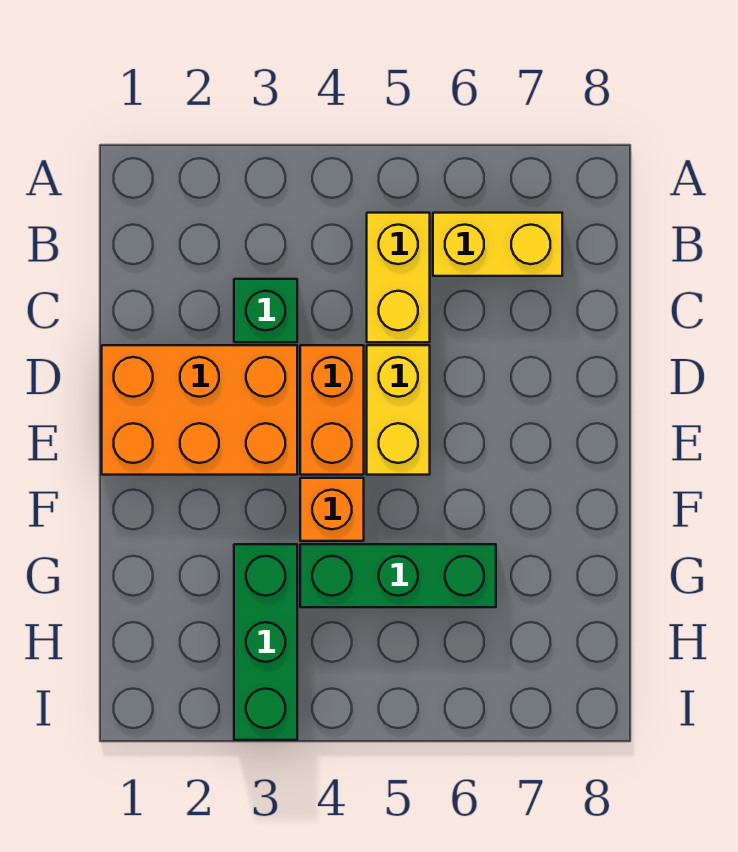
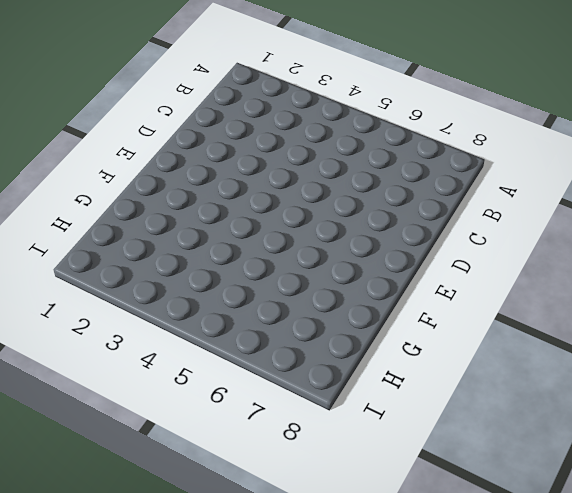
none -> yellow brick B5:C5 level 1
none -> yellow brick B6:B7 level 1

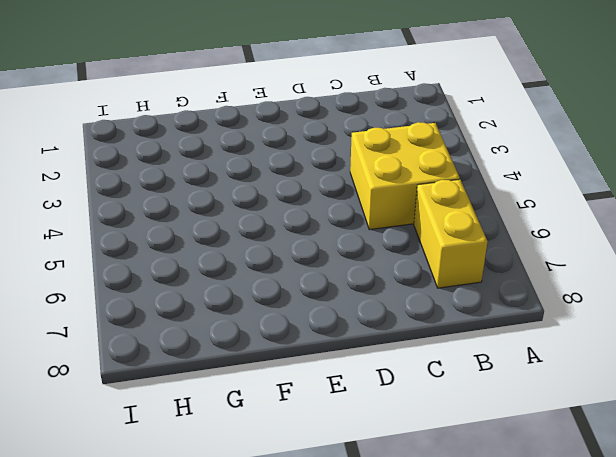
yellow brick B4:C5 level 1 -> yellow brick B5:C5 level 1
none -> green brick C3 level 1
none -> orange brick D1:E3 level 1

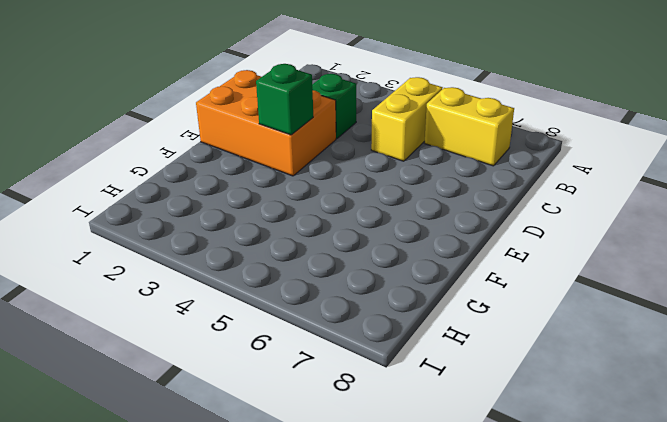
green brick E3 level 2 -> none
none -> orange brick D4:E4 level 1
none -> yellow brick D5:E5 level 1

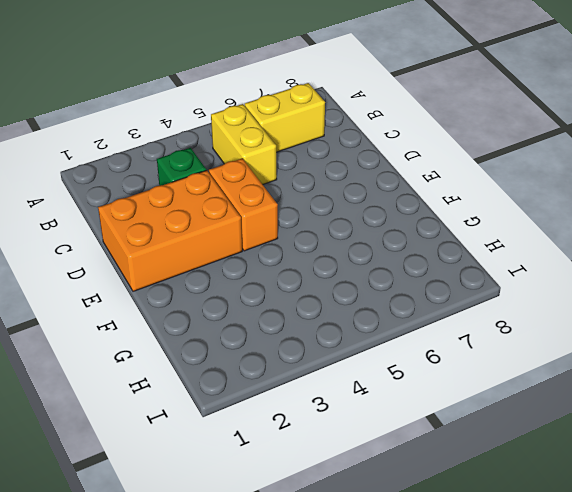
none -> yellow brick D5:E5 level 1
none -> orange brick F4 level 1

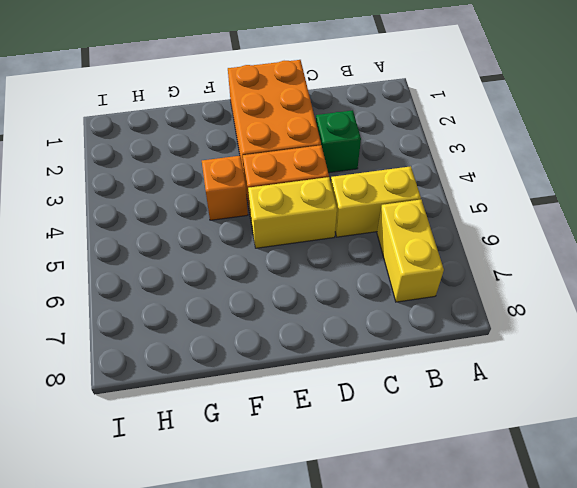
none -> green brick G3:I3 level 1
none -> green brick G4:G6 level 1

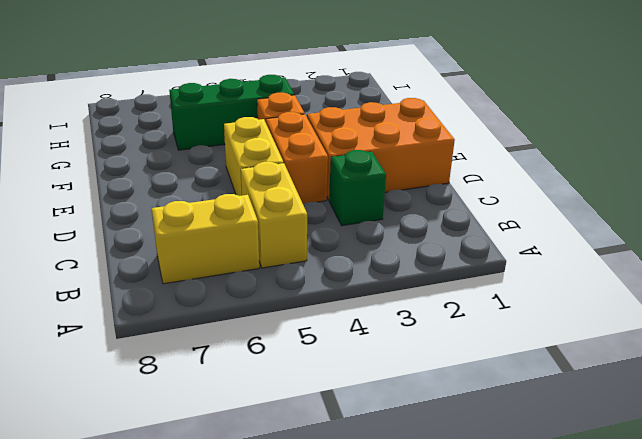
none -> green brick G3:I3 level 1

